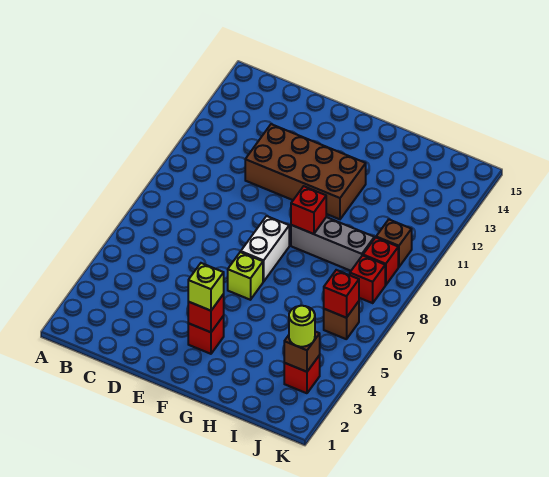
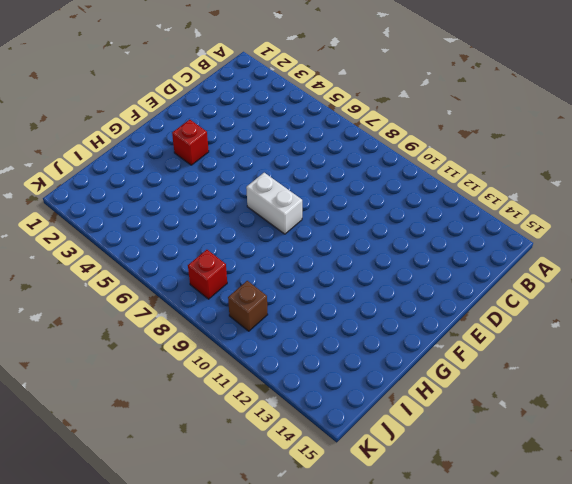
none -> brown brick D11:G12 level 1
none -> lime brick F6 level 1
none -> grey brick G9:I9 level 1

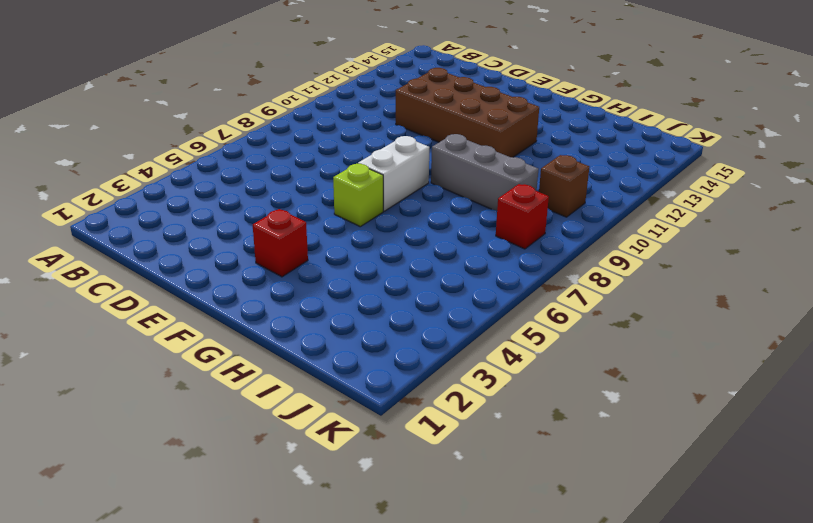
none -> red brick J3 level 1
none -> brown brick J6 level 1
none -> red brick J9 level 1

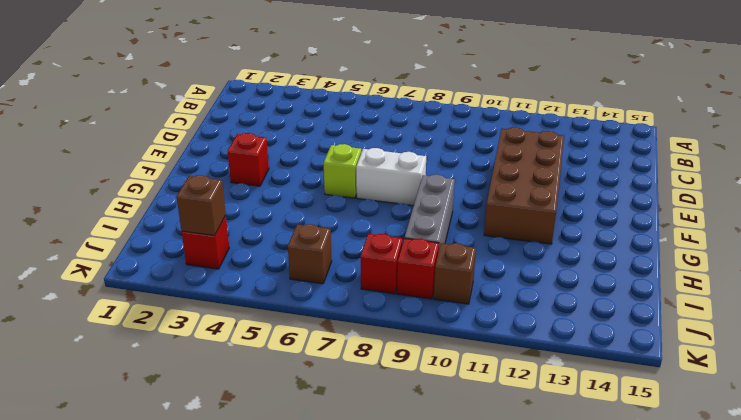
none -> red brick F3 level 2
none -> red brick G9 level 2
none -> red brick J6 level 2

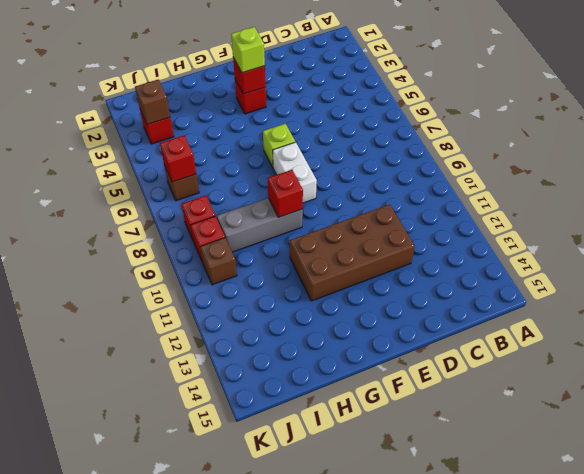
none -> lime round brick J3 level 3

